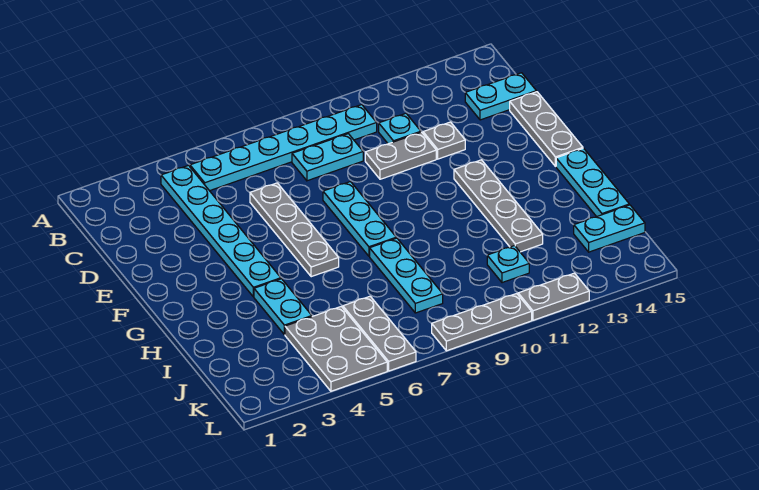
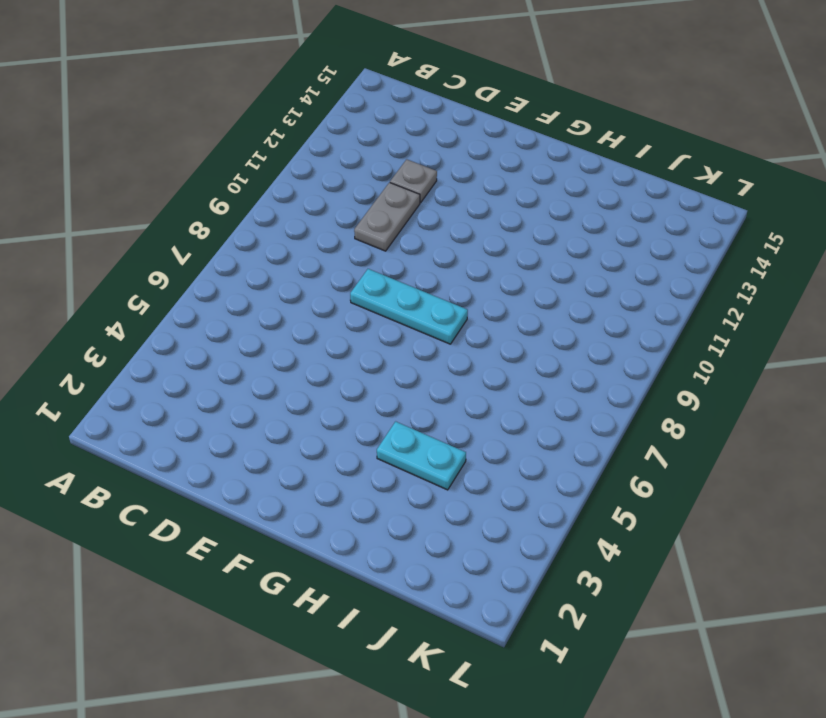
none -> cyan plate B4:G4 level 1
none -> cyan plate B5:B10 level 1
none -> cyan plate C8:C9 level 1

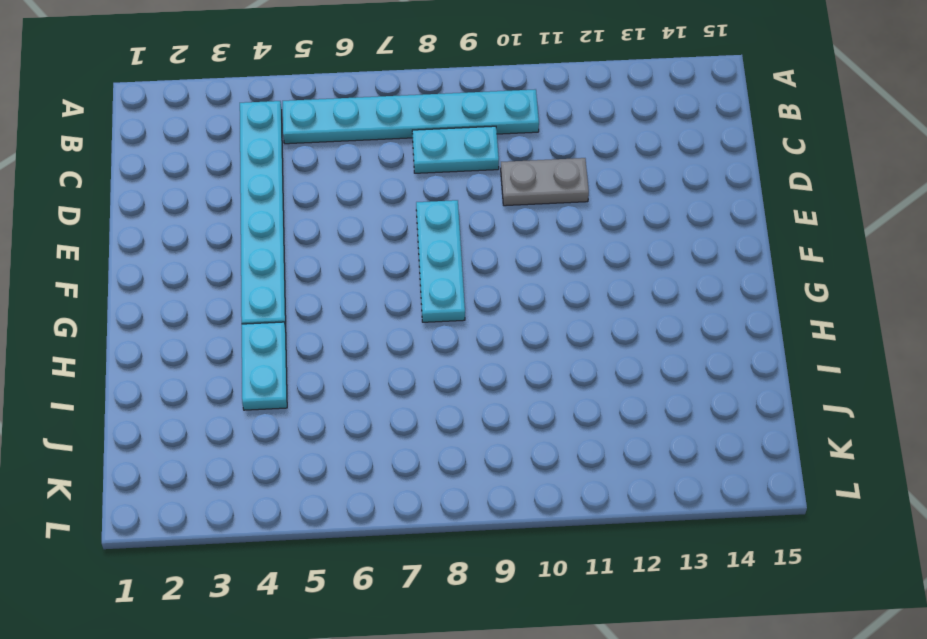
none -> cyan plate C11 level 1
none -> cyan plate C14:C15 level 1
none -> grey plate D6:G6 level 1

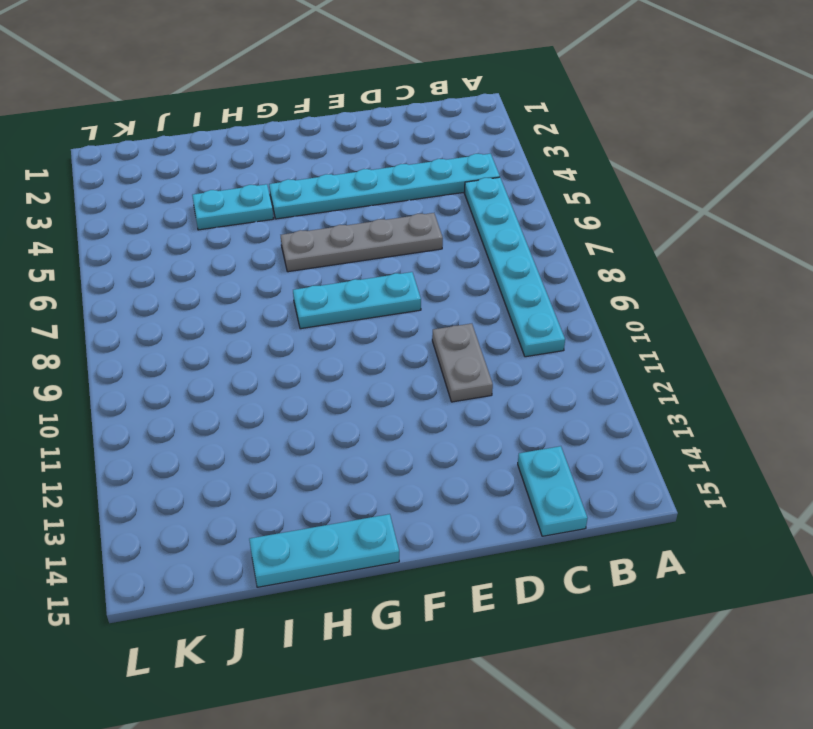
none -> cyan plate C8:C9 level 1
none -> cyan plate C11 level 1
none -> grey plate D12 level 1

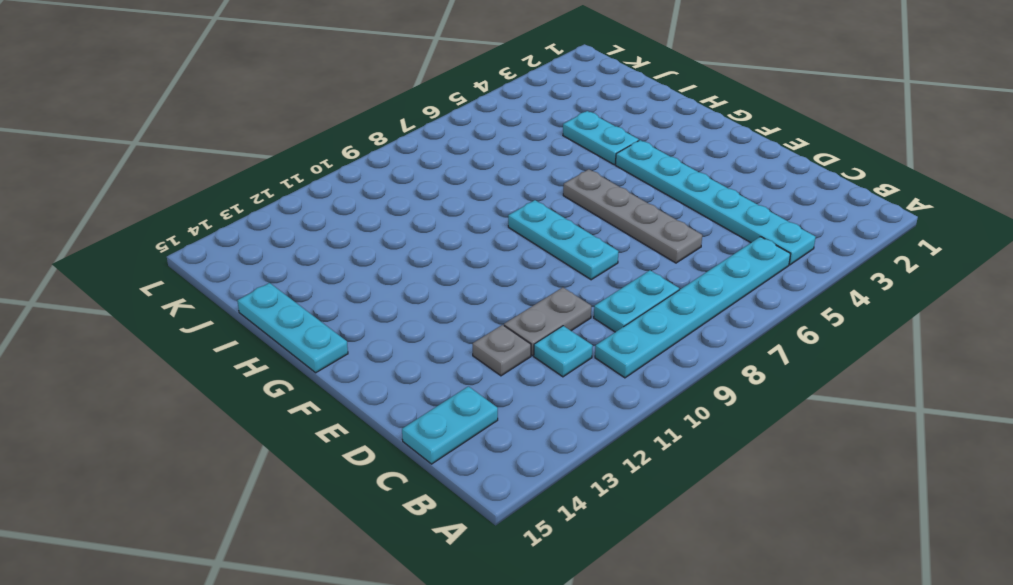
none -> grey plate D15:F15 level 1
none -> grey plate F12:I12 level 1
none -> cyan plate H8:J8 level 1

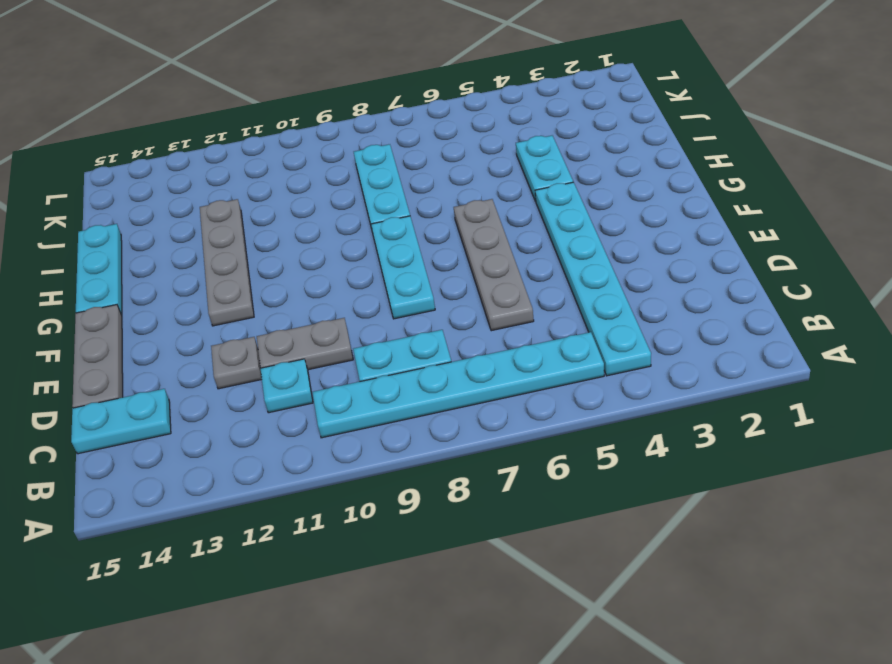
none -> grey plate J4:L5 level 1
none -> grey plate J6:L6 level 1
none -> cyan plate J11 level 1

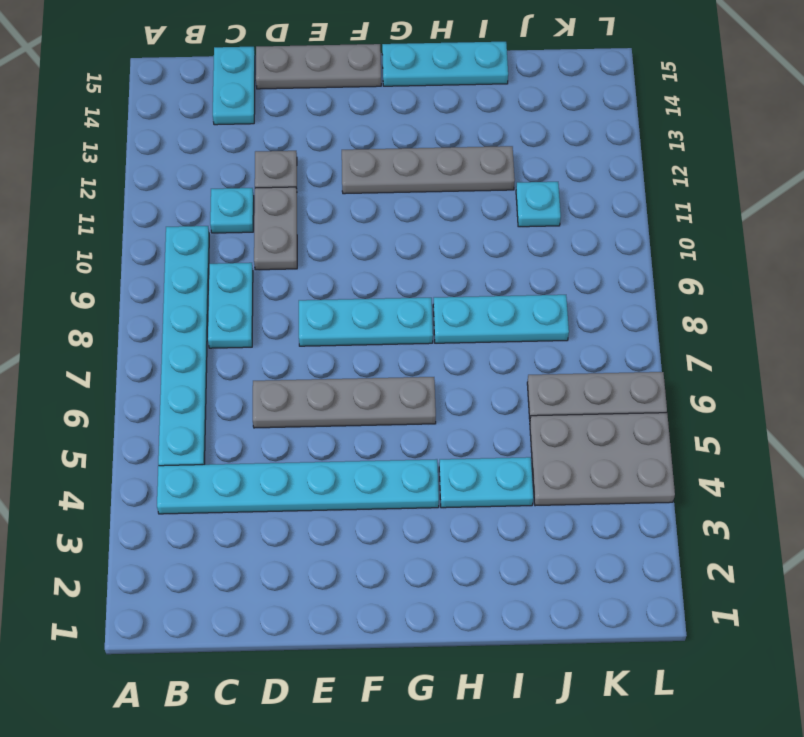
none -> cyan plate J14:J15 level 1
none -> grey plate L8:L10 level 1
none -> grey plate L11:L12 level 1

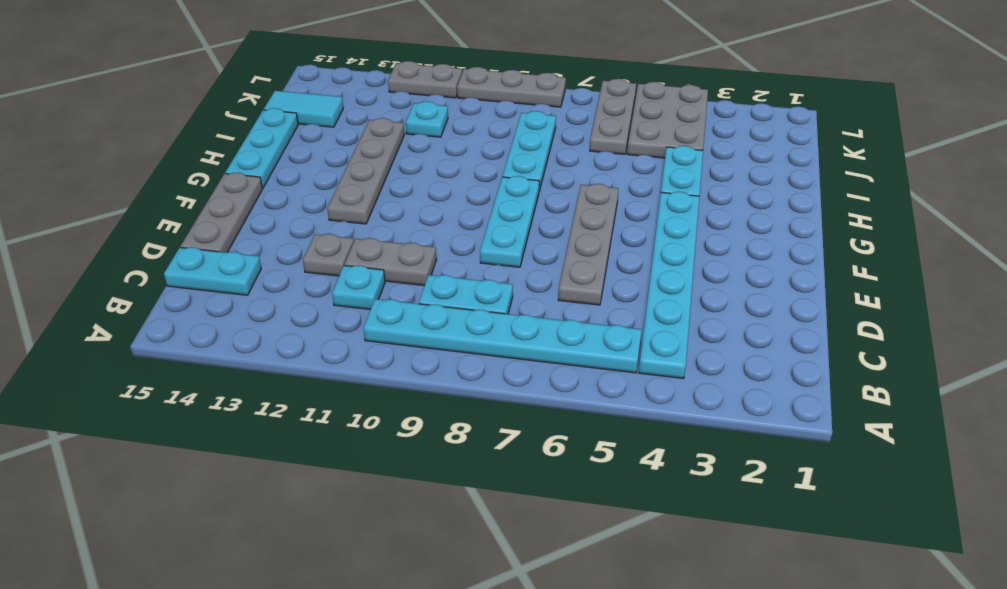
cyan tile J14:J15 level 1 -> cyan plate J14:J15 level 1

